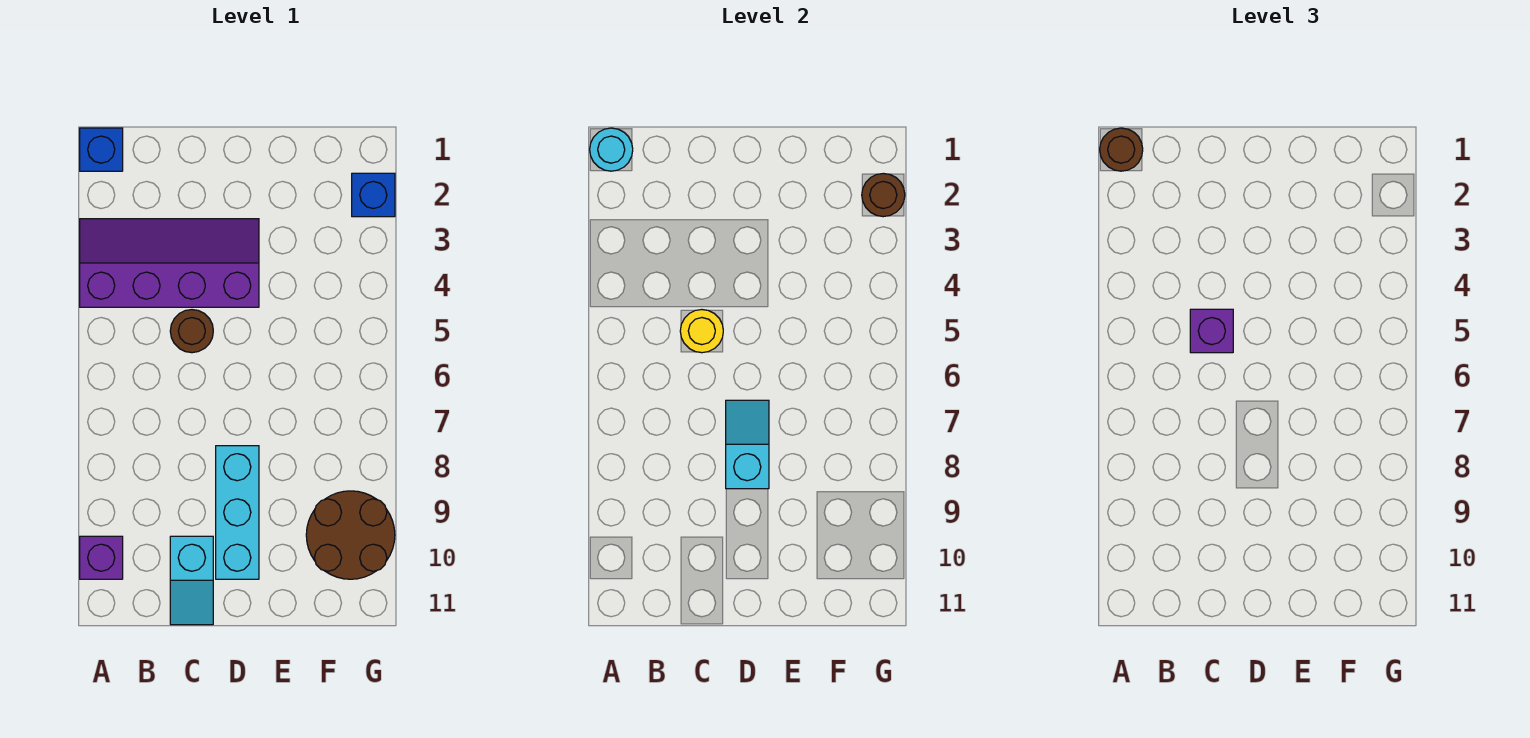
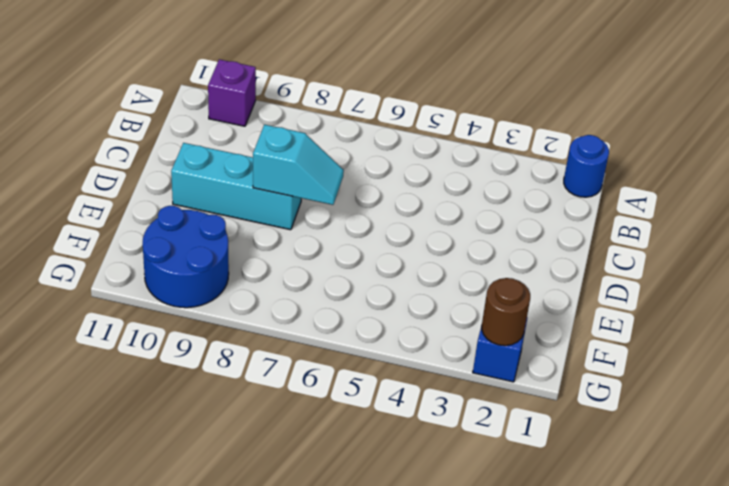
blue round brick A1 level 1 -> blue brick A1 level 1
blue round brick F9:G10 level 1 -> brown round brick F9:G10 level 1
none -> purple slope A3:D4 level 1 top 4
none -> brown round brick C5 level 1
none -> cyan slope C10:C11 level 1 top 10

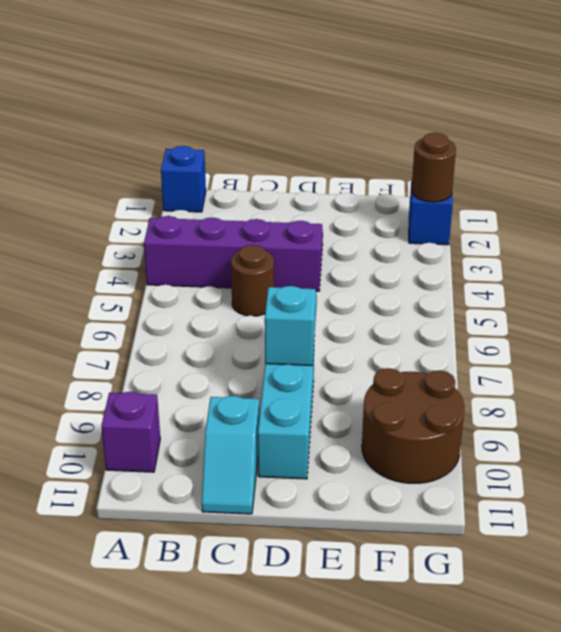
none -> cyan round brick A1 level 2
none -> yellow round brick C5 level 2
none -> brown round brick A1 level 3

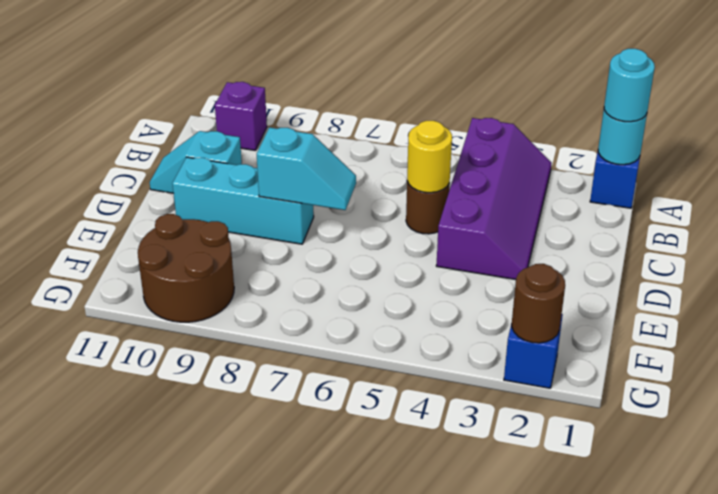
cyan round brick A1 level 3 -> brown round brick A1 level 3
none -> purple brick C5 level 3

